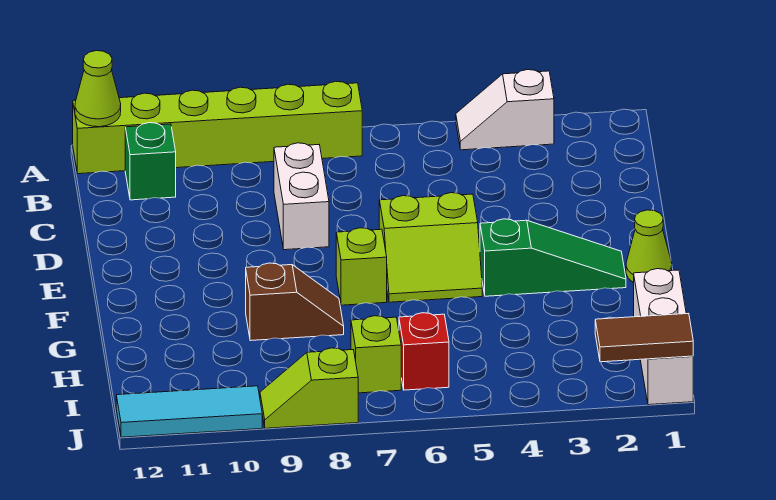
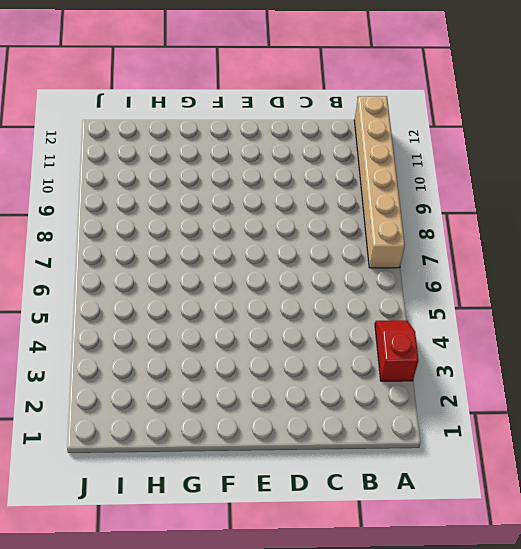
red slope A3:A4 level 1 top 3 -> white slope A3:A4 level 1 top 3
tan brick A7:A12 level 1 -> lime brick A7:A12 level 1
none -> green brick B11 level 1
none -> white brick C8:D8 level 1
none -> lime slope E5:F6 level 1 top E

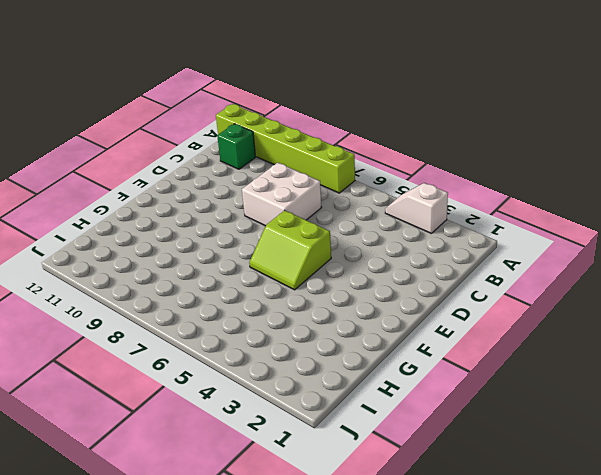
white brick C7:D8 level 1 -> white brick C8:D8 level 1
none -> lime cone F1 level 1
none -> green slope F2:F4 level 1 top 4
none -> lime brick F7 level 1

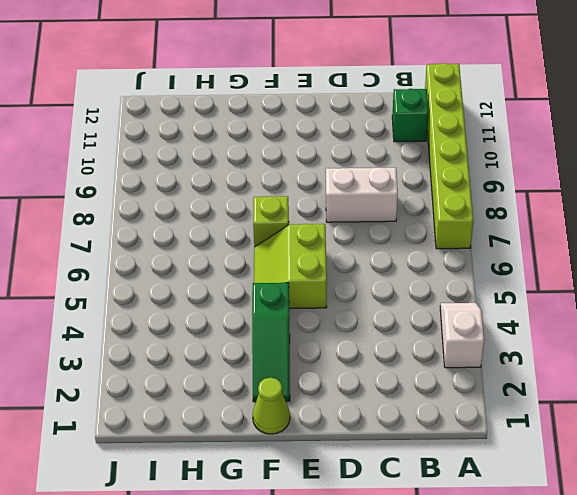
none -> brown slope G8:G9 level 1 top 9
none -> white brick H1:J1 level 1
none -> red brick I6 level 1

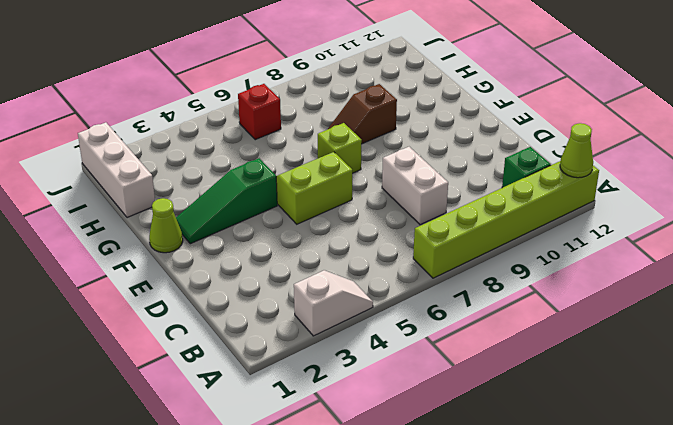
none -> lime brick I7 level 1
none -> lime slope J8:J9 level 1 top 8
none -> cyan tile J10:J12 level 1

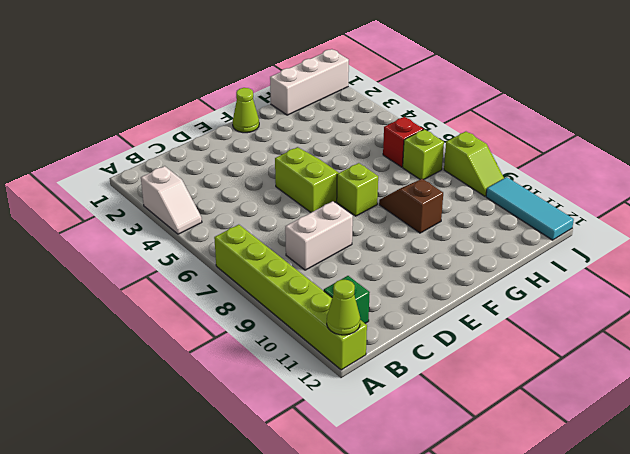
none -> green slope F2:F4 level 1 top 4
none -> brown tile J1:J2 level 2

